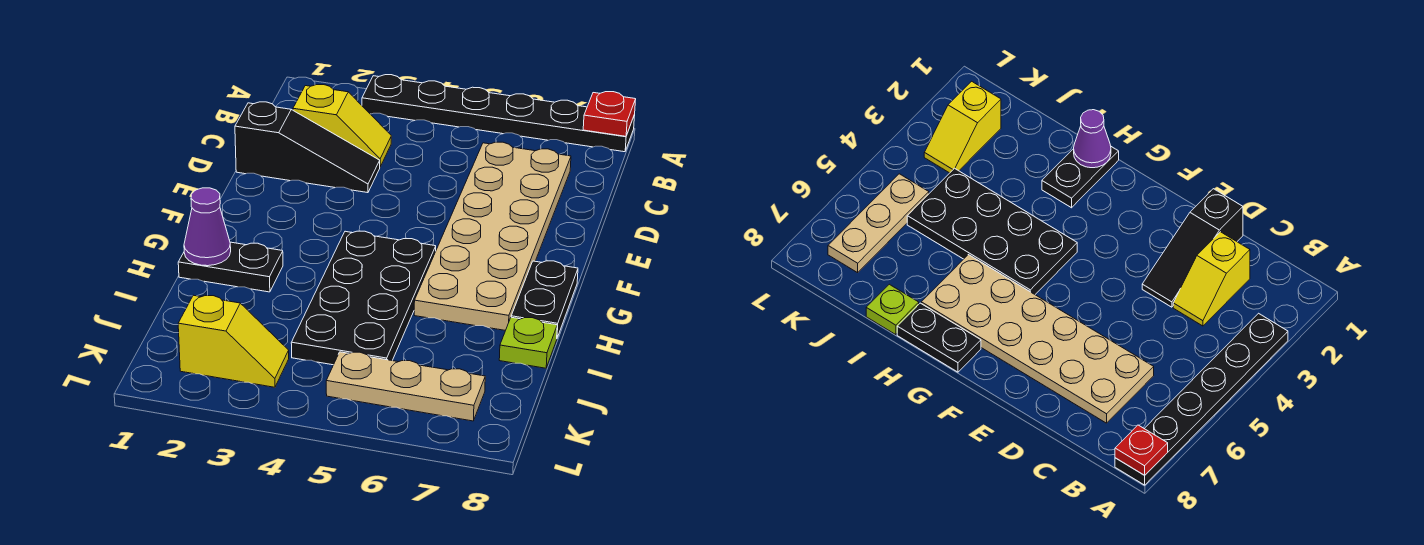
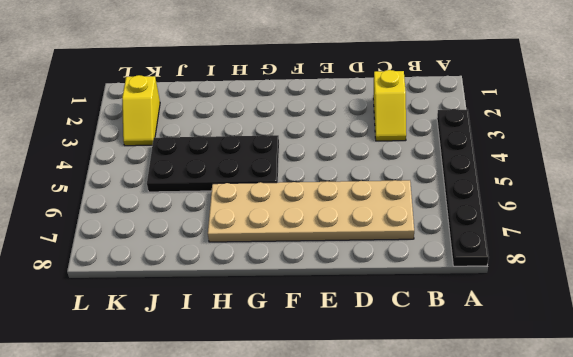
none -> black slope D1:D3 level 1 top 1
none -> black plate G8:H8 level 1
none -> black plate H1:H2 level 1

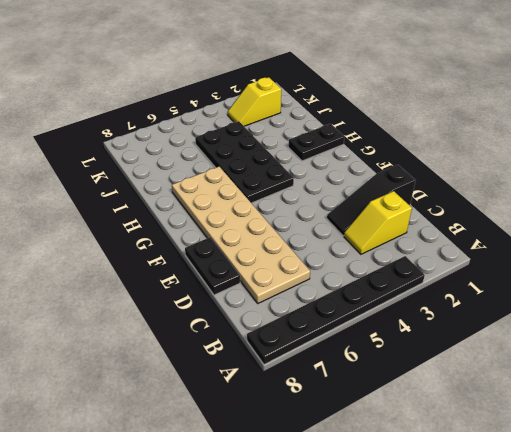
black plate D8:E8 level 1 -> black plate G8:H8 level 1
none -> lime plate I8 level 1
none -> tan plate K5:K7 level 1
none -> red plate A8 level 2

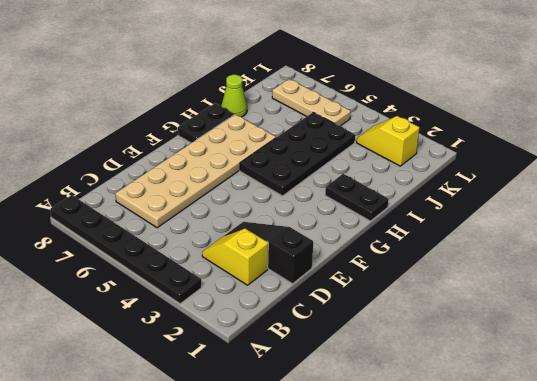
lime cone I8 level 1 -> lime plate I8 level 1
none -> red plate A8 level 2
none -> purple cone H1 level 2

